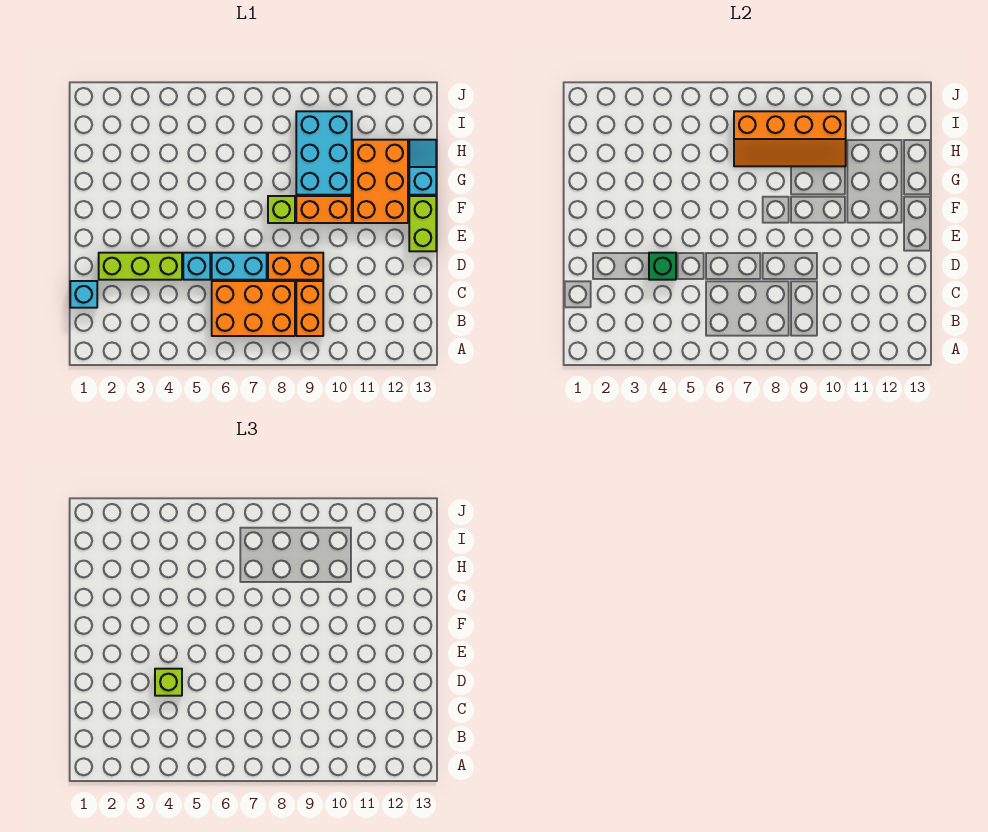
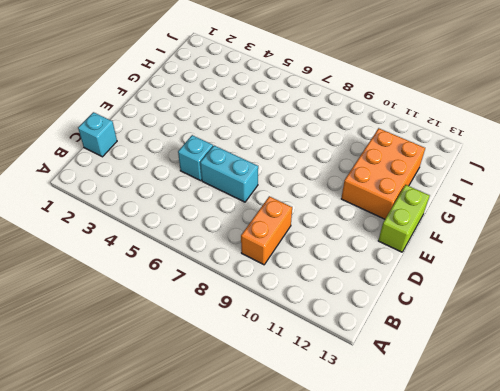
none -> orange brick B6:C8 level 1
none -> lime brick D2:D4 level 1
none -> orange brick D8:D9 level 1

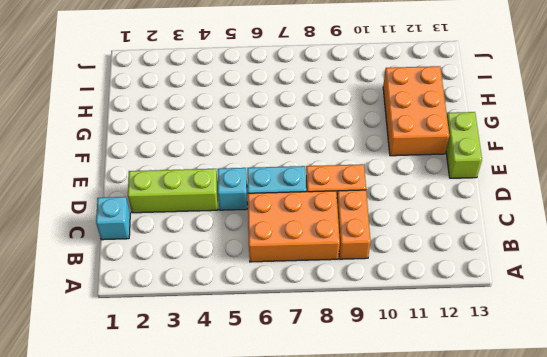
none -> lime brick F8 level 1
none -> orange brick F9:F10 level 1
none -> cyan brick G9:I10 level 1

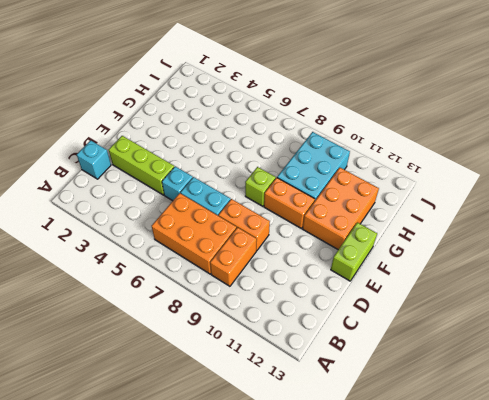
none -> cyan slope G13:H13 level 1 top G
none -> green brick D4 level 2
none -> orange slope H7:I10 level 2 top I

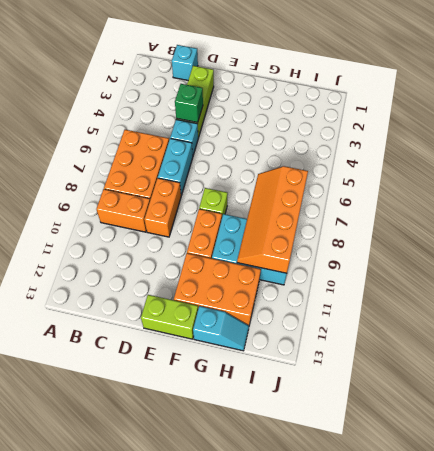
none -> lime brick D4 level 3

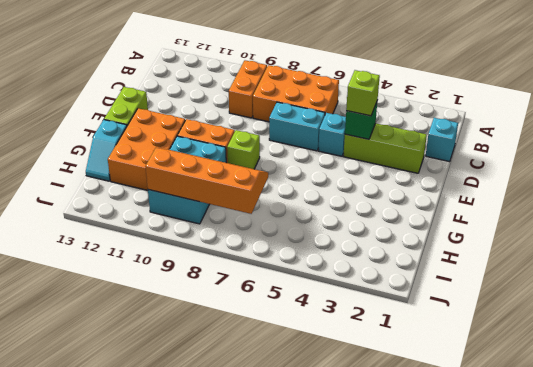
none -> orange brick D8:D9 level 1

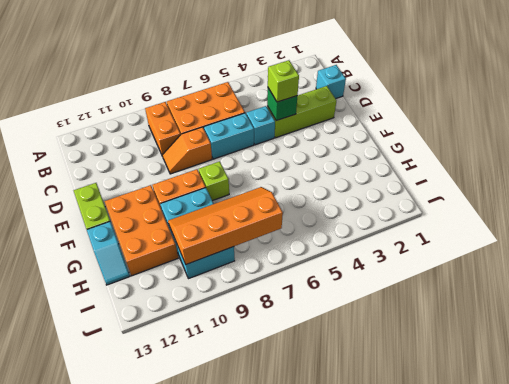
orange slope D8:D9 level 1 top 8 -> orange brick D8:D9 level 1

